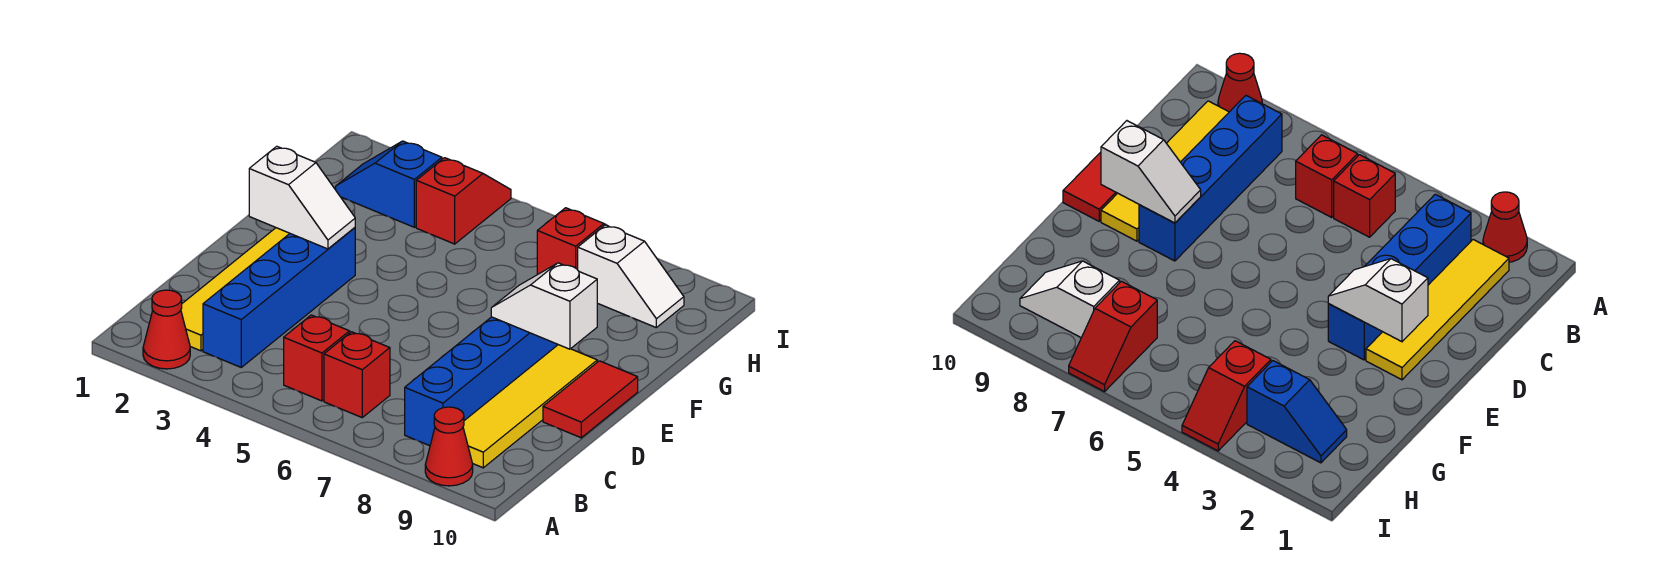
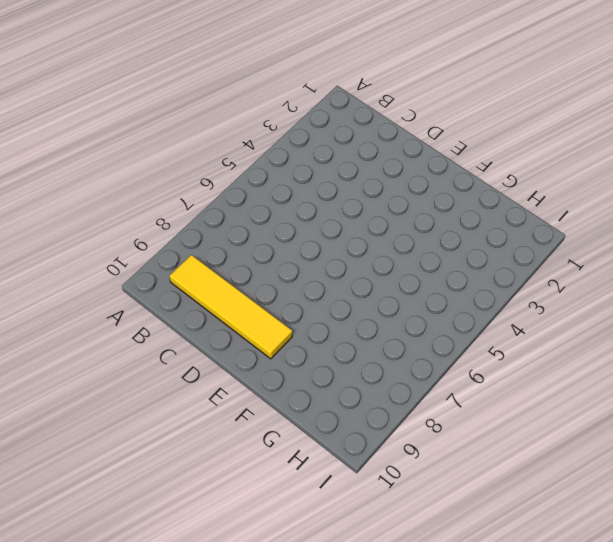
none -> red cone A2 level 1
none -> red cone A9 level 1
none -> yellow tile B2:E2 level 1

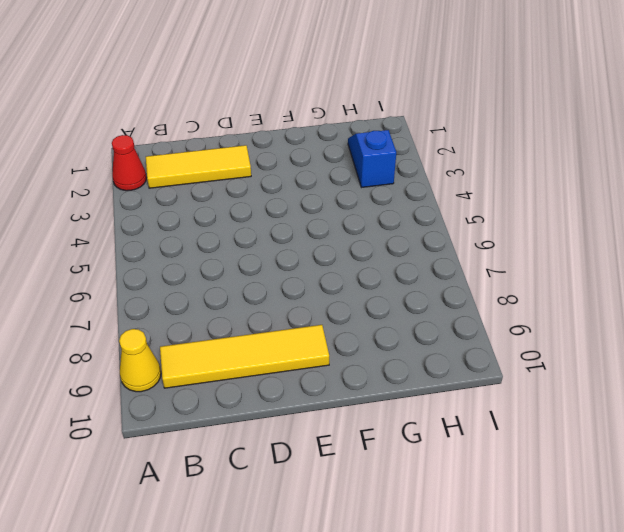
yellow cone A9 level 1 -> red cone A9 level 1
yellow tile B2:D2 level 1 -> yellow tile B2:E2 level 1
none -> blue brick B3:E3 level 1
none -> red brick B5 level 1
none -> red brick B6 level 1

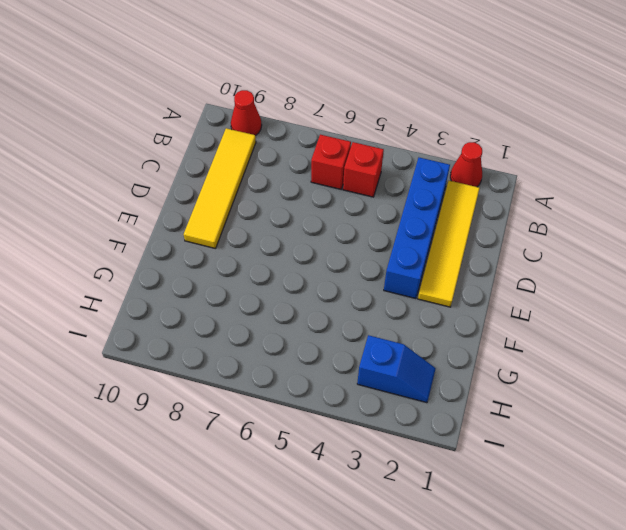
none -> blue brick B8:E8 level 1
none -> red tile D10:E10 level 1
none -> red slope H4:I4 level 1 top H

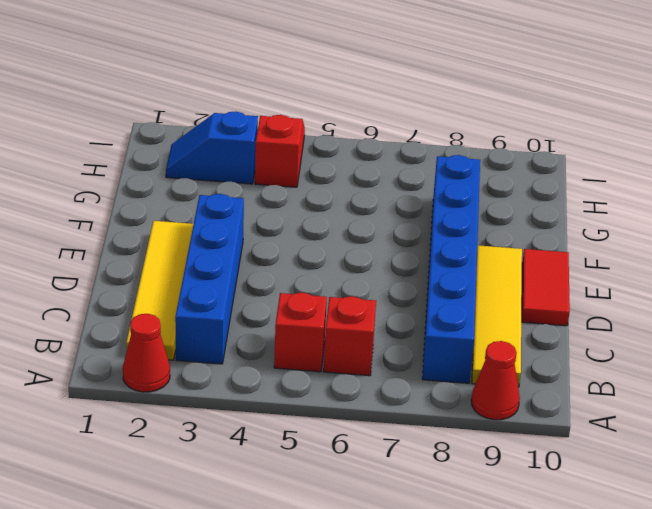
blue brick B8:G8 level 1 -> blue brick B8:E8 level 1
none -> red slope H7:I7 level 1 top H
none -> white slope H8:H9 level 1 top 8
none -> white slope E2:E3 level 2 top 2

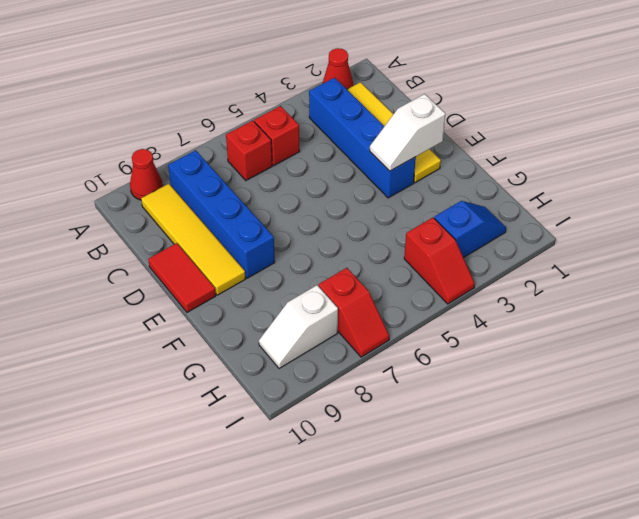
none -> white slope E8:E9 level 2 top 9

